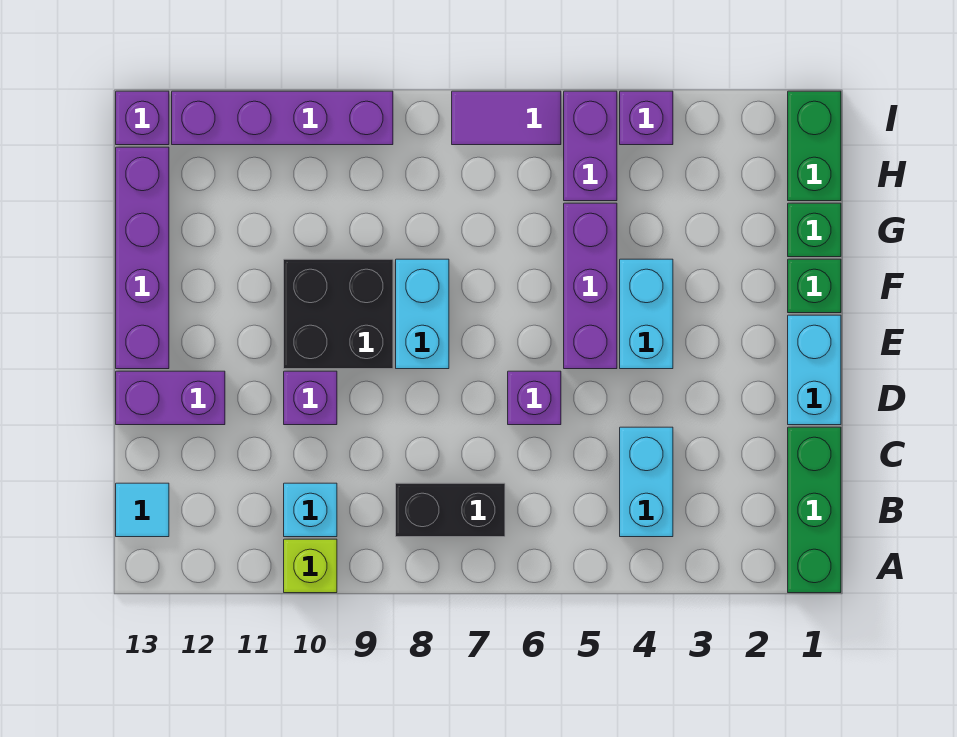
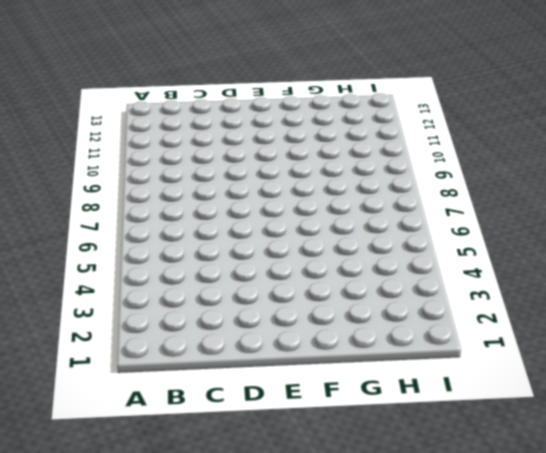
none -> green brick A1:C1 level 1
none -> lime brick A10 level 1
none -> cyan brick B4:C4 level 1

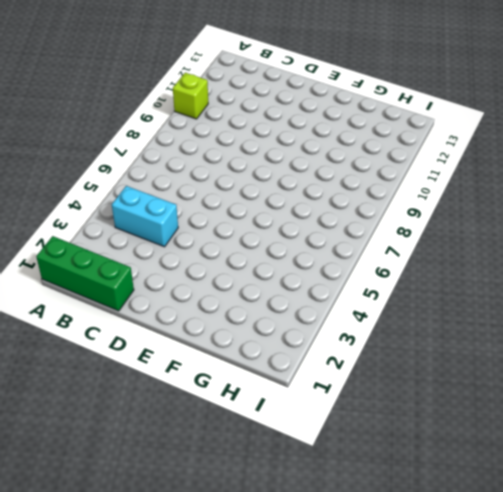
none -> black brick B7:B8 level 1
none -> cyan brick B10 level 1
none -> cyan tile B13 level 1

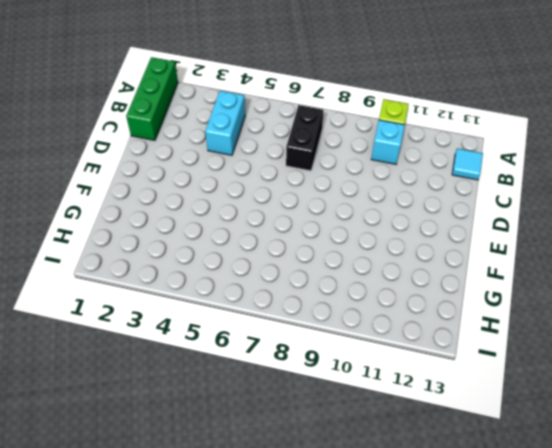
black brick B7:C7 level 1 -> black brick B7:B8 level 1
none -> cyan brick D1:E1 level 1
none -> purple brick D6 level 1
none -> purple brick D10 level 1

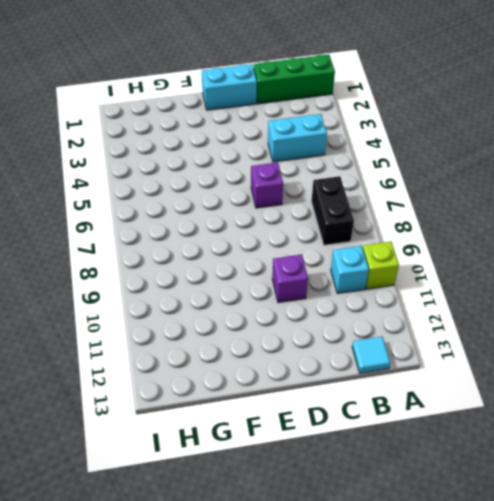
none -> purple brick D12:D13 level 1
none -> cyan brick E4:F4 level 1
none -> purple brick E5:G5 level 1

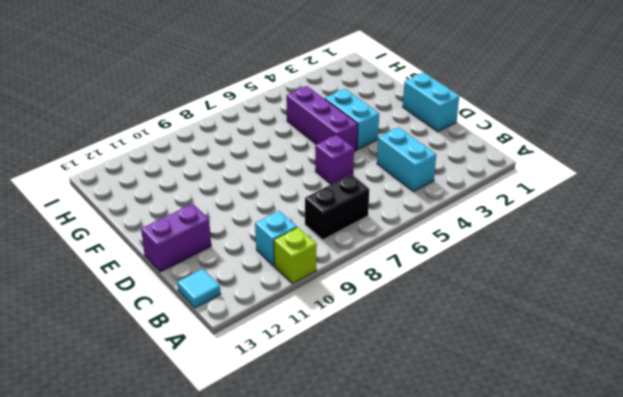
none -> green brick A1:C1 level 1
none -> purple brick D10 level 1
none -> cyan brick E8:F8 level 1

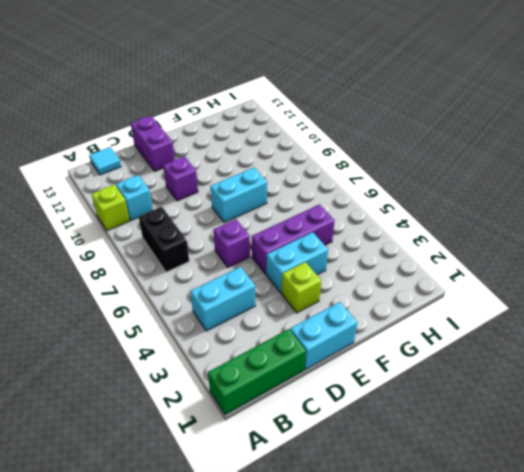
lime brick E3 level 1 -> none
none -> black brick E9:F10 level 1
none -> purple brick E13:H13 level 1
none -> green brick F1 level 1

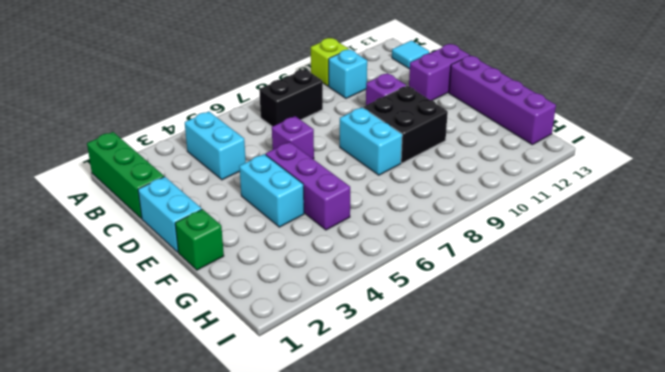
none -> green brick G1 level 1
none -> green brick H1:I1 level 1
none -> purple brick H5:I5 level 1

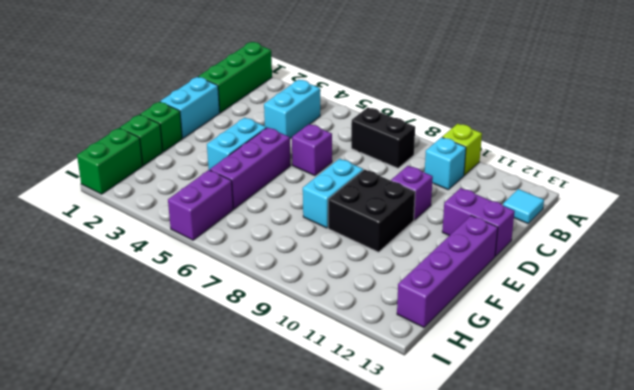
none -> purple brick I4 level 1
none -> purple tile I6:I7 level 1
none -> purple brick I9:I12 level 1

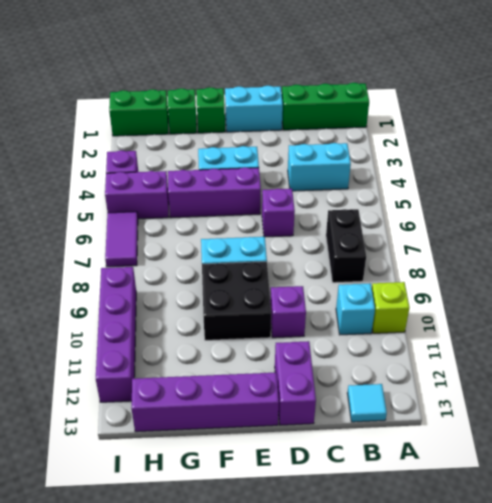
none -> purple brick I13 level 1

